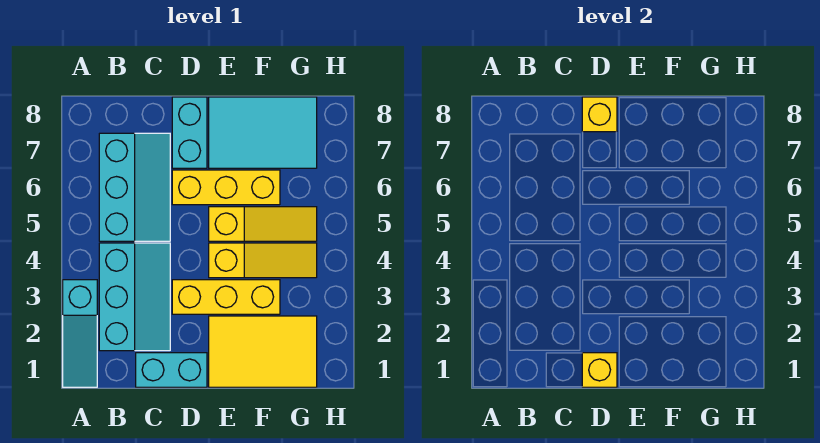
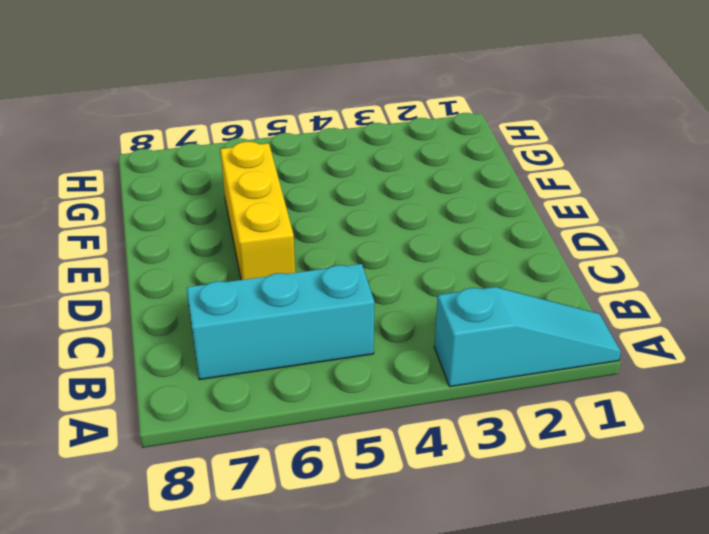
none -> cyan slope B2:C4 level 1 top B
none -> cyan brick C1:D1 level 1
none -> yellow brick D3:F3 level 1

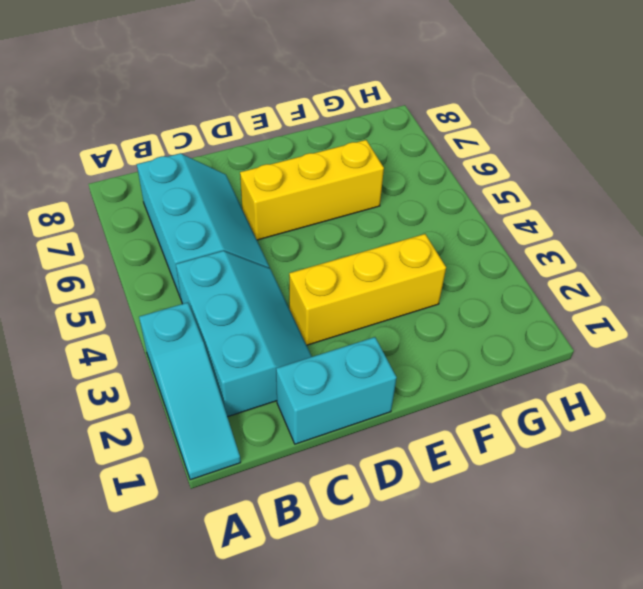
none -> cyan brick D7:D8 level 1
none -> yellow tile E1:G2 level 1
none -> yellow slope E4:G4 level 1 top E

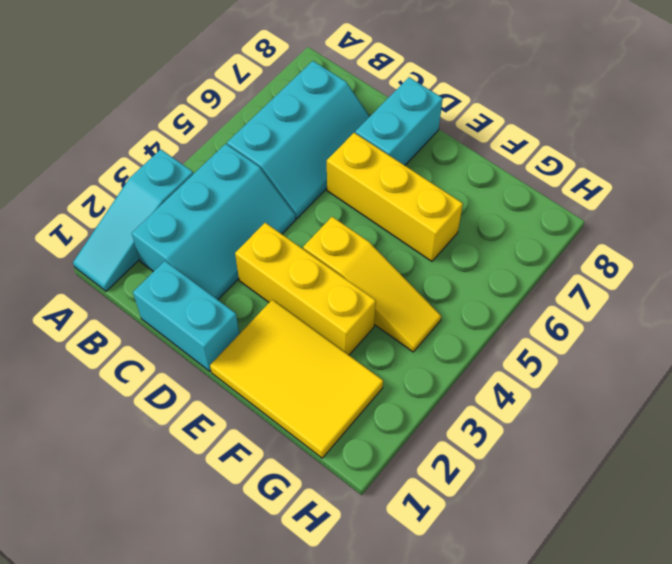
none -> yellow slope E5:G5 level 1 top E
none -> cyan tile E7:G8 level 1
none -> yellow brick D1 level 2

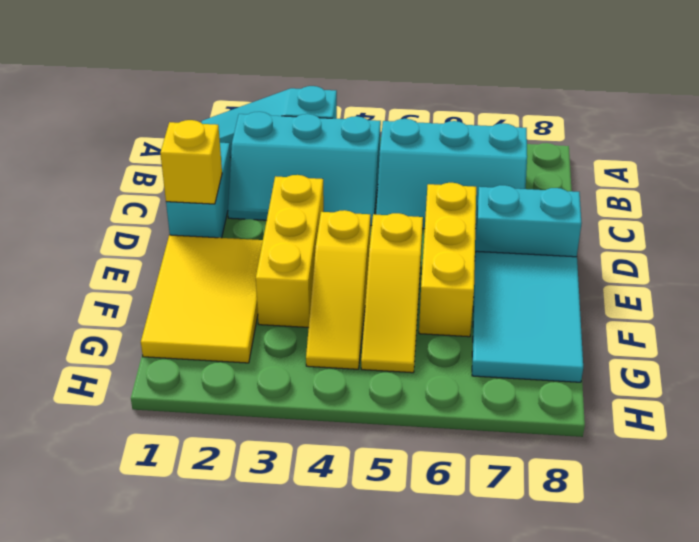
none -> yellow brick D8 level 2

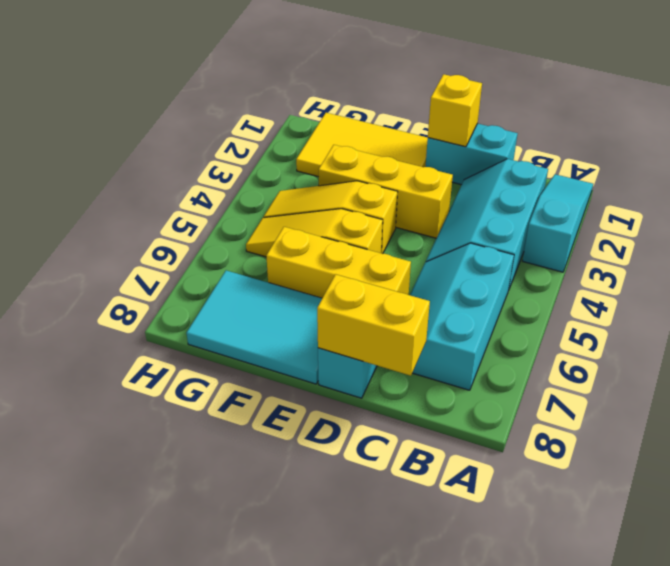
yellow brick C8:D8 level 2 -> yellow brick D8 level 2

